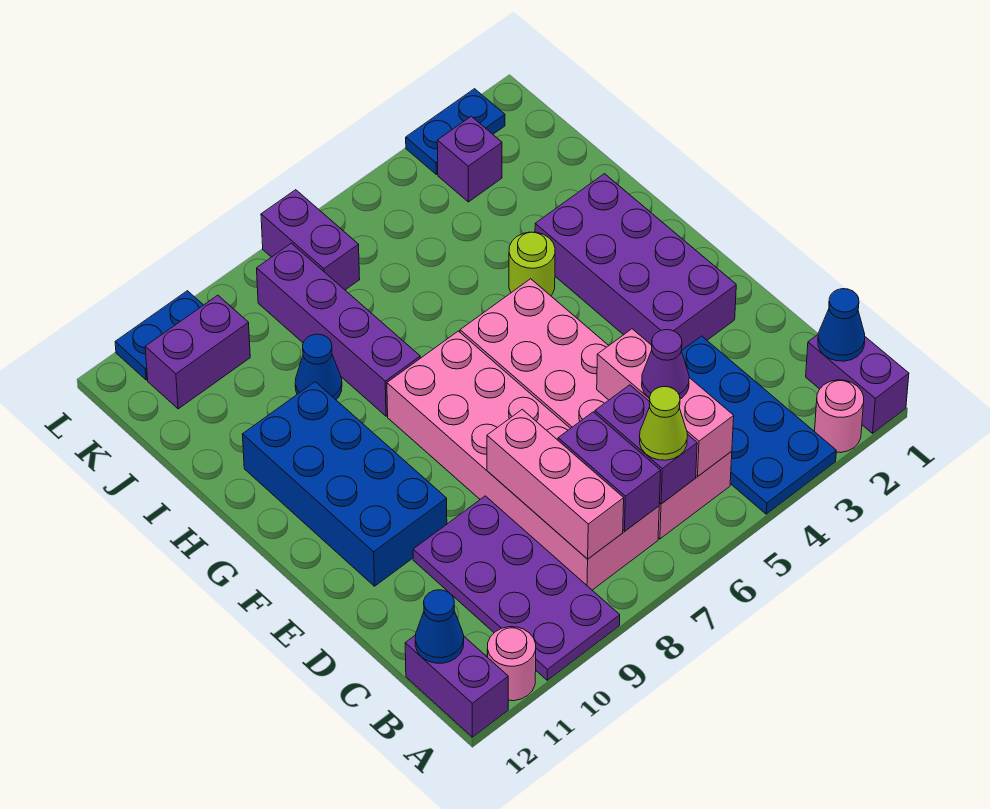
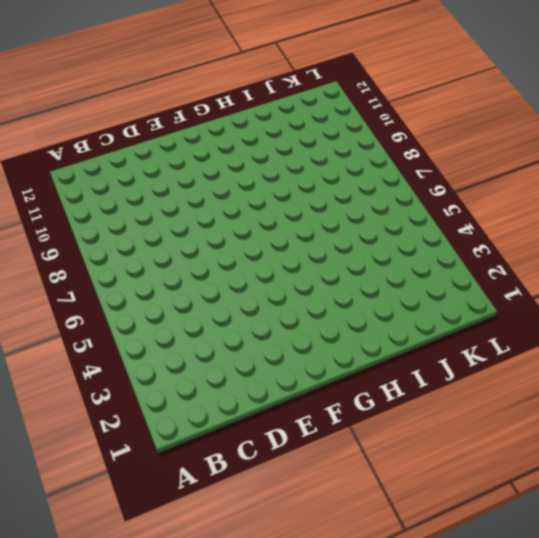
none -> purple brick A1:B1 level 1
none -> pink round brick A2 level 1
none -> blue plate A3:D4 level 1

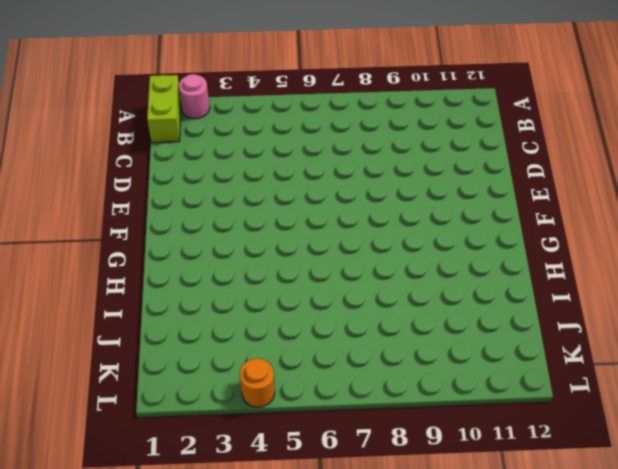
lime brick A1:B1 level 1 -> purple brick A1:B1 level 1
orange round brick L4 level 1 -> none
none -> blue plate A3:D4 level 1
none -> purple plate A9:D10 level 1
none -> pink round brick A11 level 1

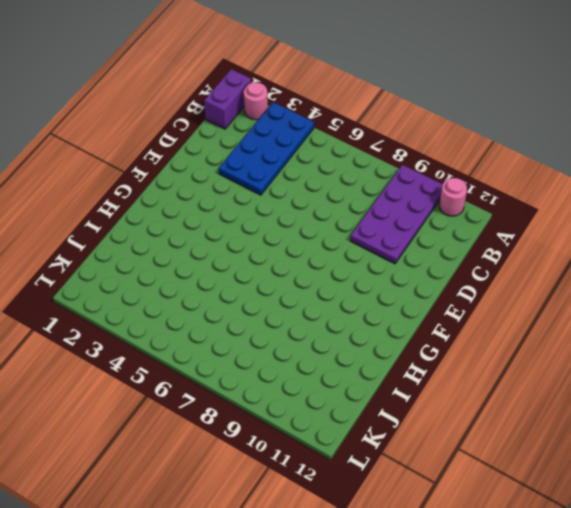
none -> purple brick A12:B12 level 1
none -> pink brick B5:G6 level 1
none -> pink brick B7:G8 level 1

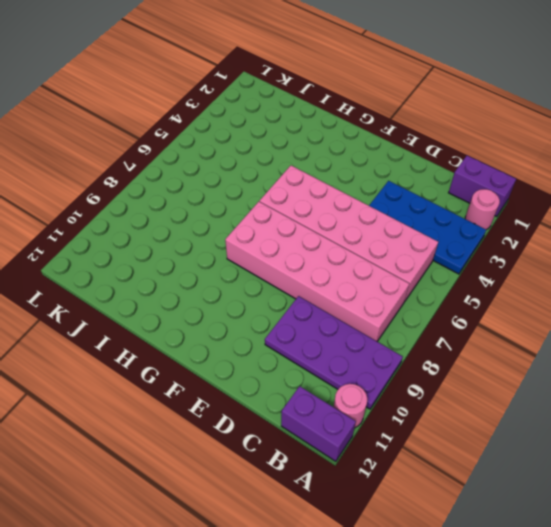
none -> purple brick E2:H3 level 1
none -> blue brick E10:H11 level 1
none -> lime round brick H4 level 1

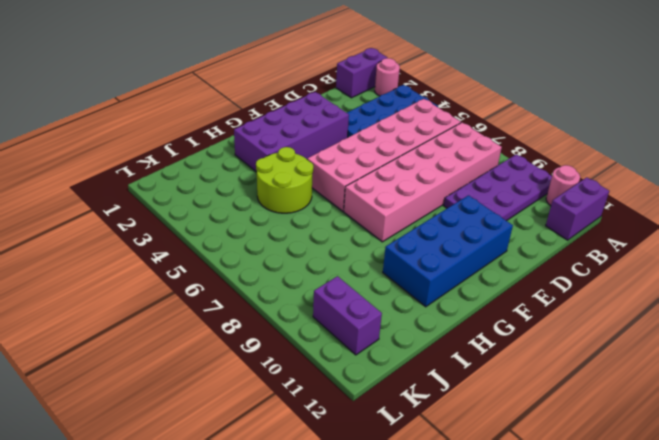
lime round brick H4:I5 level 1 -> lime round brick H4 level 1
none -> purple brick H8:K8 level 1
none -> blue cone I9 level 1
none -> purple brick K3 level 1

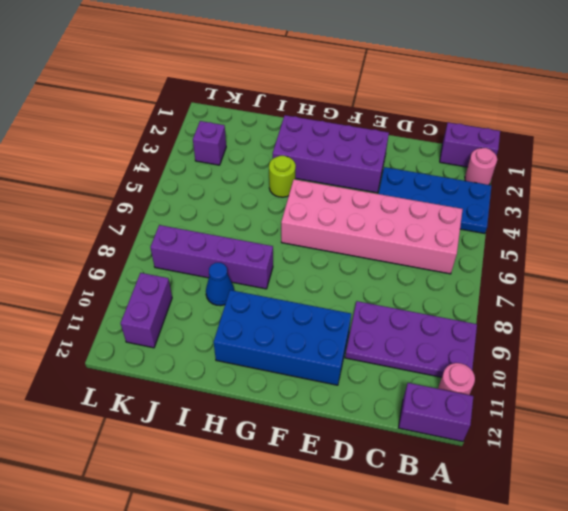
none -> pink brick B7:G8 level 1
none -> purple brick K7:L7 level 1
none -> blue plate L2:L3 level 1

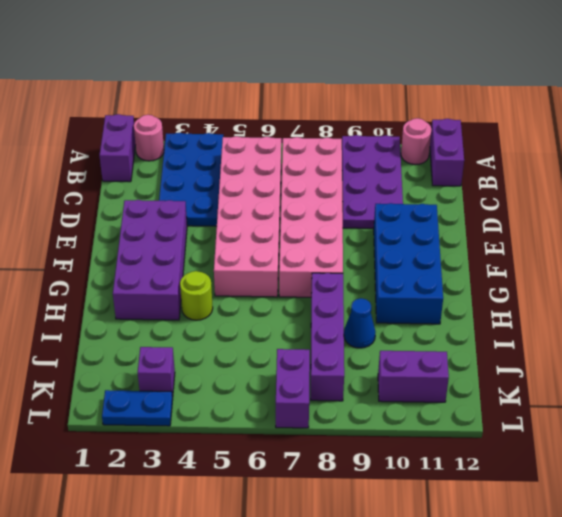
none -> blue plate L10:L11 level 1
none -> blue cone B1 level 2
none -> pink brick B5:D5 level 2

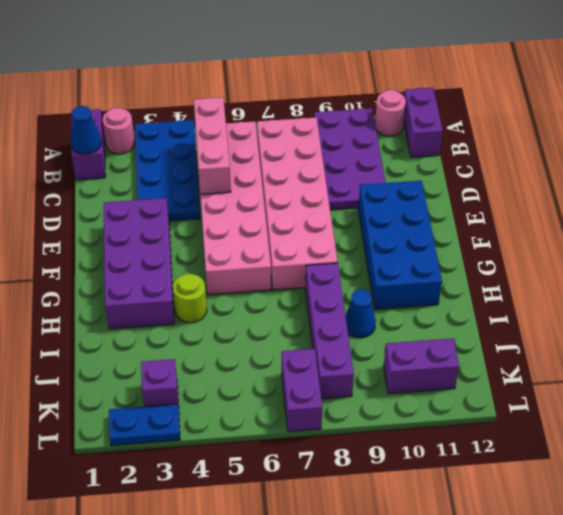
none -> blue plate L10:L11 level 1
none -> purple brick B6:C6 level 2
none -> purple brick B7:C7 level 2

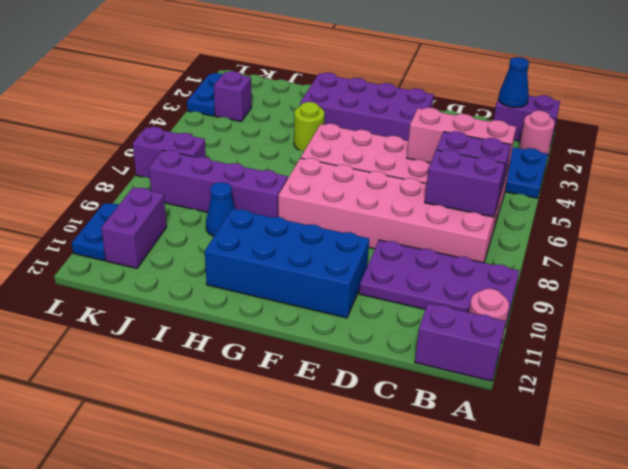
none -> pink brick B8:D8 level 2
none -> blue cone B12 level 2
none -> lime cone B6 level 3

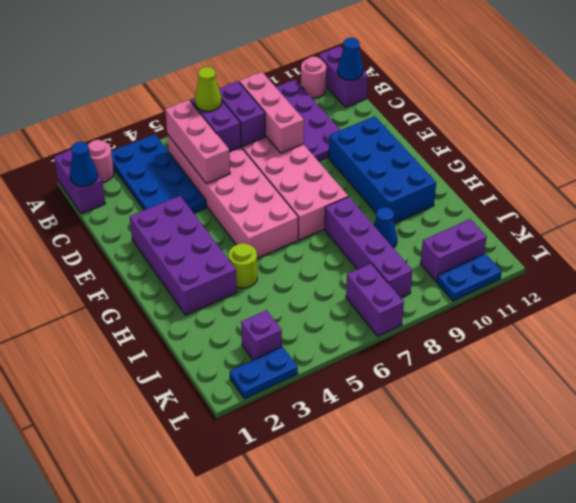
none -> purple cone C5 level 3

